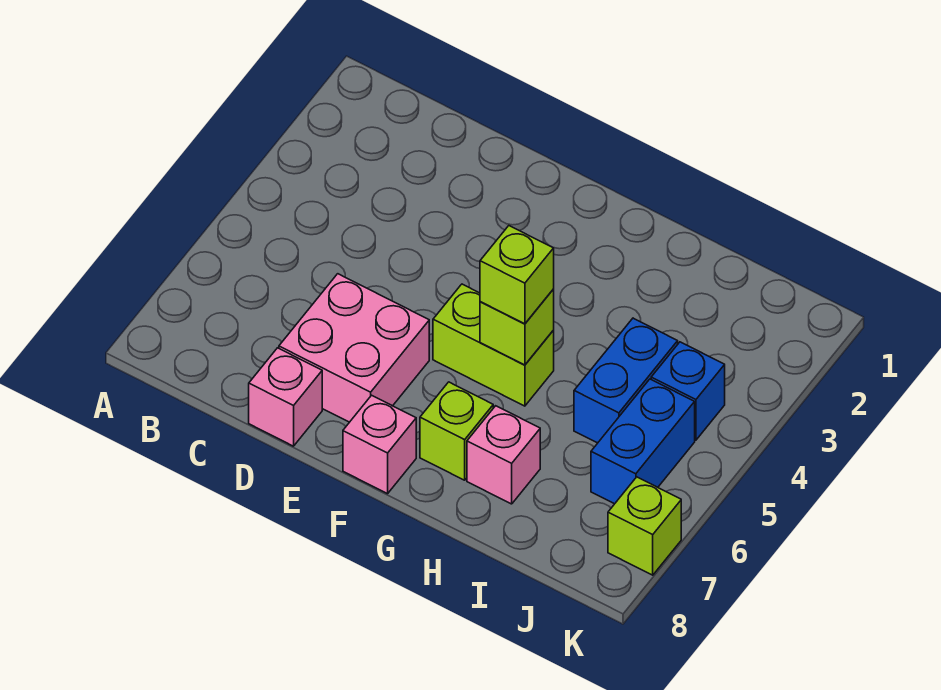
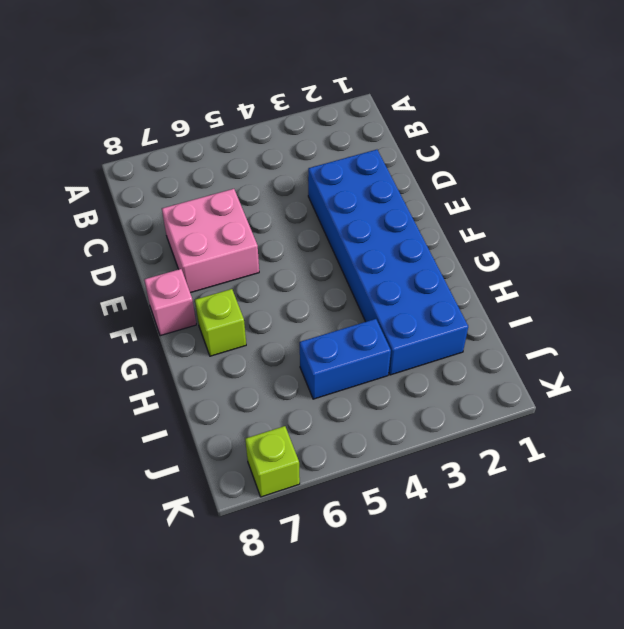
blue brick D2:I3 level 1 -> none
none -> pink brick D8 level 1
none -> lime brick F5:G5 level 1
none -> pink brick H7 level 1

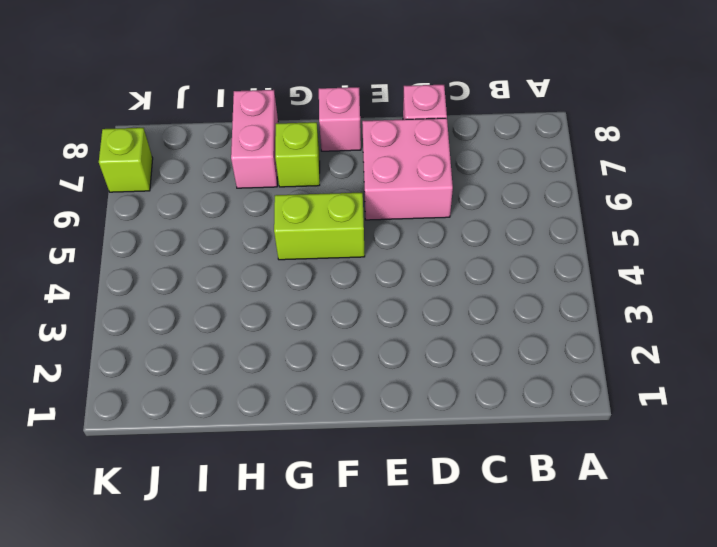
pink brick H7:H8 level 1 -> pink brick H7 level 1
none -> blue brick I4:I5 level 1
none -> blue brick J4 level 1
none -> blue brick J5:J6 level 1

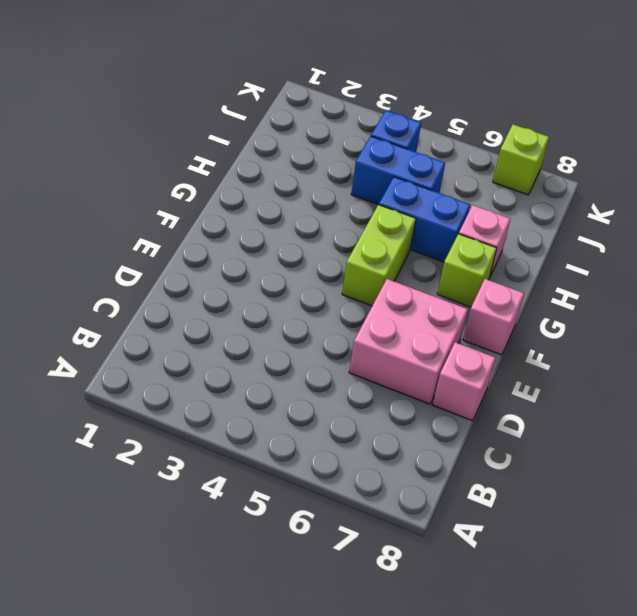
blue brick H5:H6 level 1 -> blue brick J5:J6 level 1
none -> lime brick G5 level 2
none -> lime brick G5 level 3

